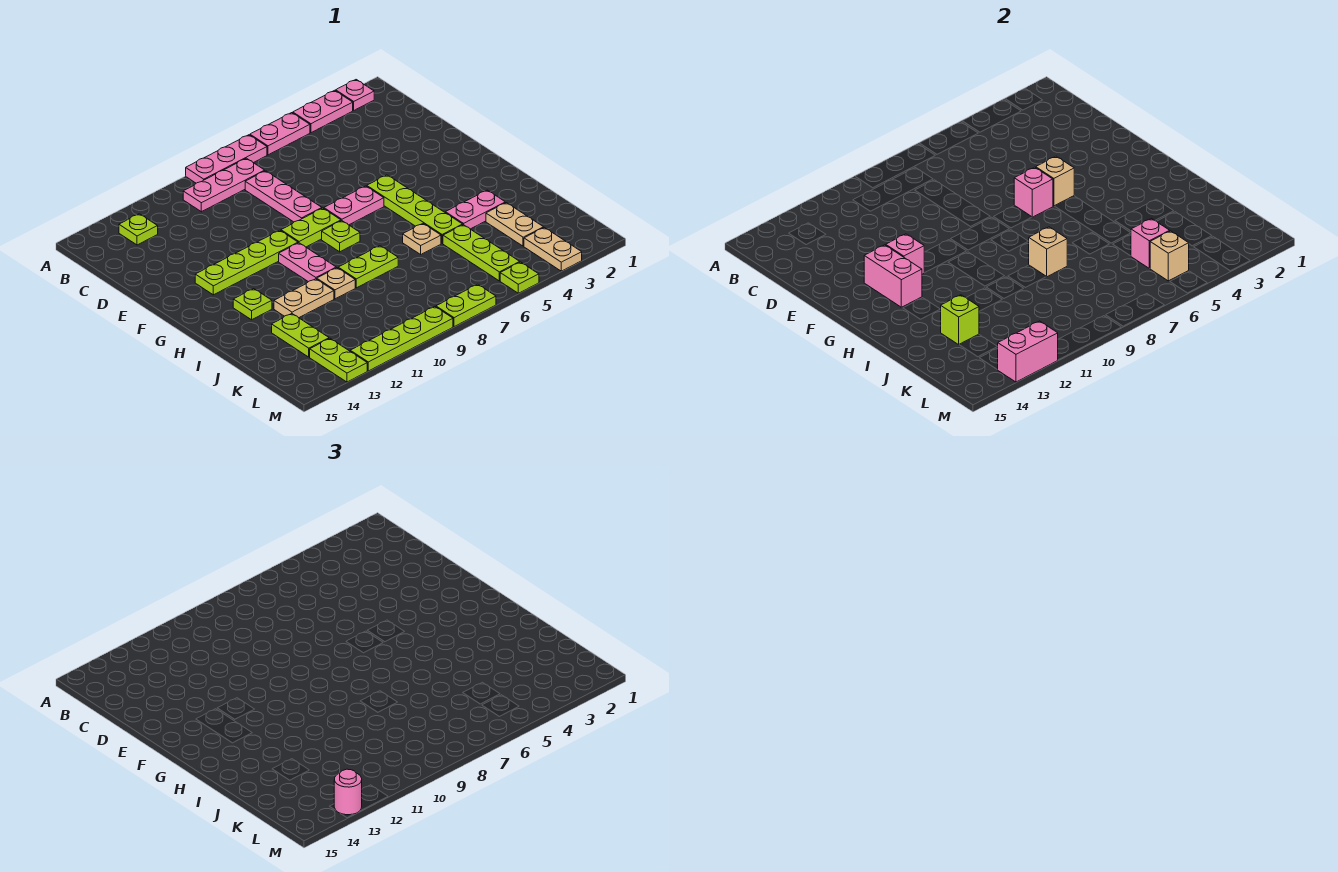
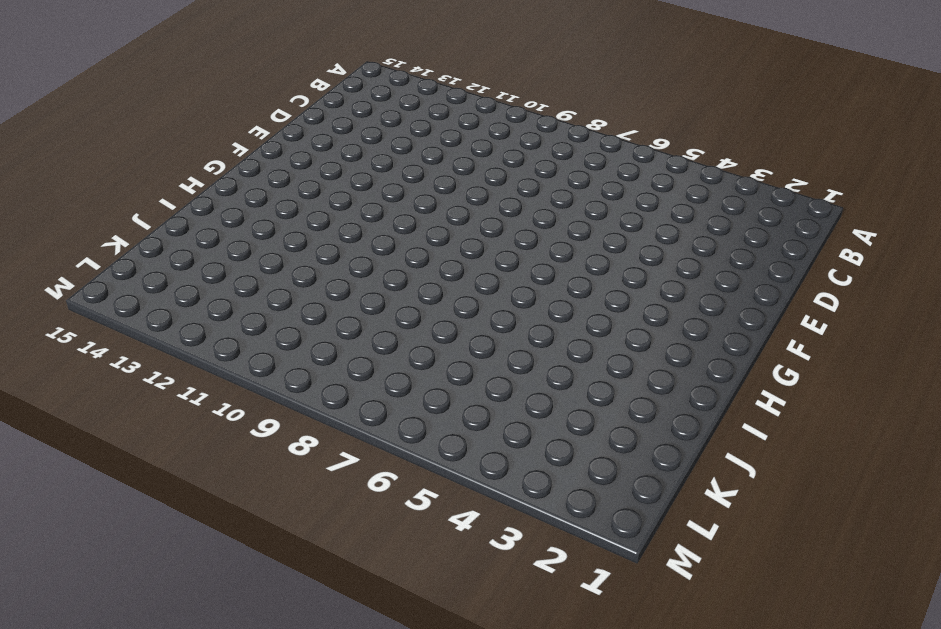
none -> pink plate A2 level 1
none -> pink plate A3:A4 level 1
none -> pink plate A5:A6 level 1
none -> pink plate A7:A9 level 1

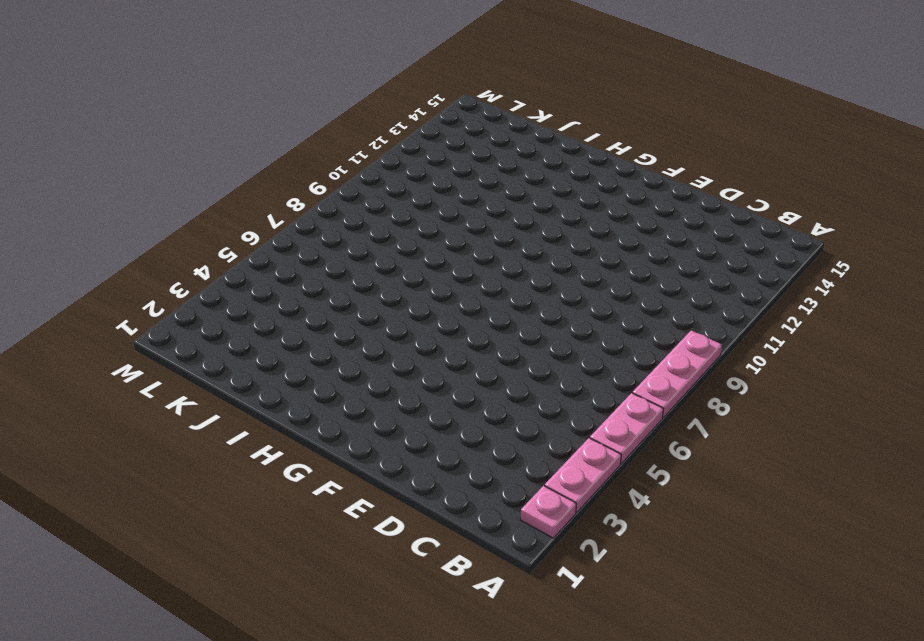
none -> pink plate B8:B10 level 1
none -> lime plate B13 level 1
none -> pink plate C8:E8 level 1
none -> lime plate F5:I5 level 1

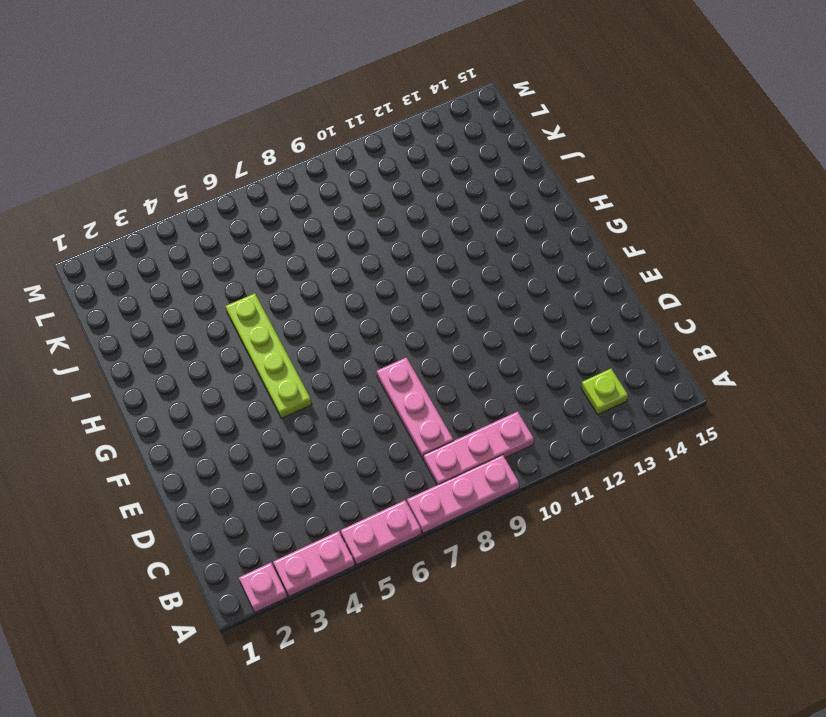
none -> pink plate F6:F7 level 1
none -> lime plate F8:F9 level 1
none -> lime plate F10:F13 level 1
none -> lime plate G8 level 1

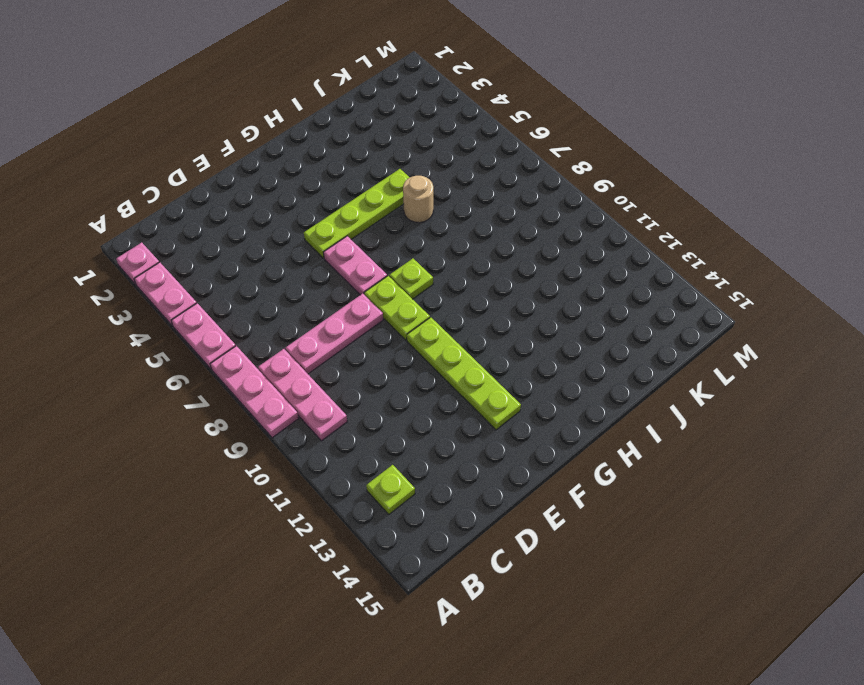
tan round brick I6 level 1 -> tan plate I6 level 1
none -> pink plate G10:H10 level 1
none -> lime plate H13 level 1
none -> pink plate I3:I4 level 1
none -> lime plate I8:I9 level 1

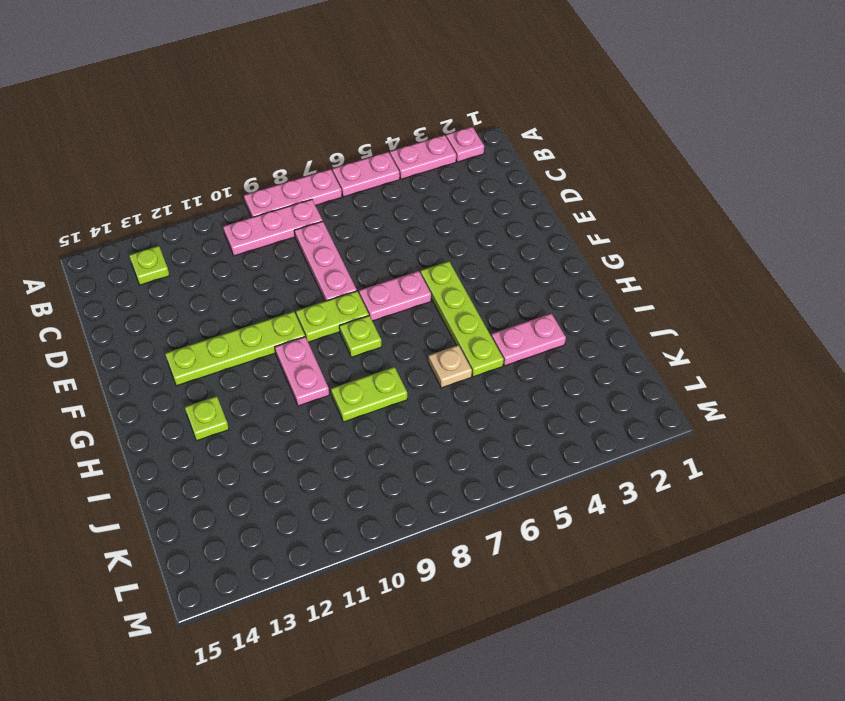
none -> tan plate I10 level 1
none -> tan plate I11:I12 level 1
none -> tan plate J3:K3 level 1
none -> lime plate J5:L5 level 1

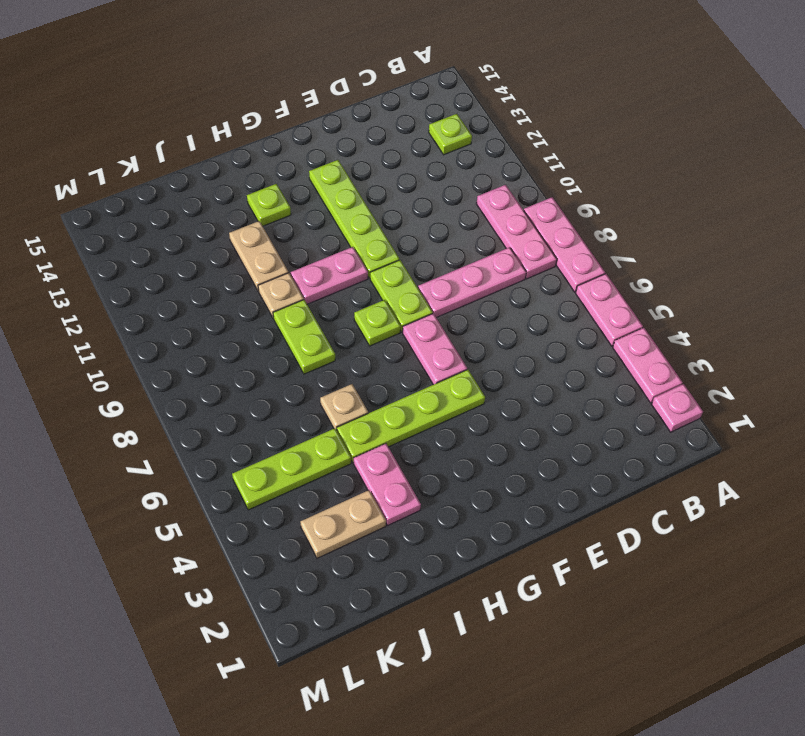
none -> lime plate J13:K13 level 1
none -> tan plate L3:M3 level 1
none -> lime plate L13:M13 level 1
none -> lime plate M5 level 1

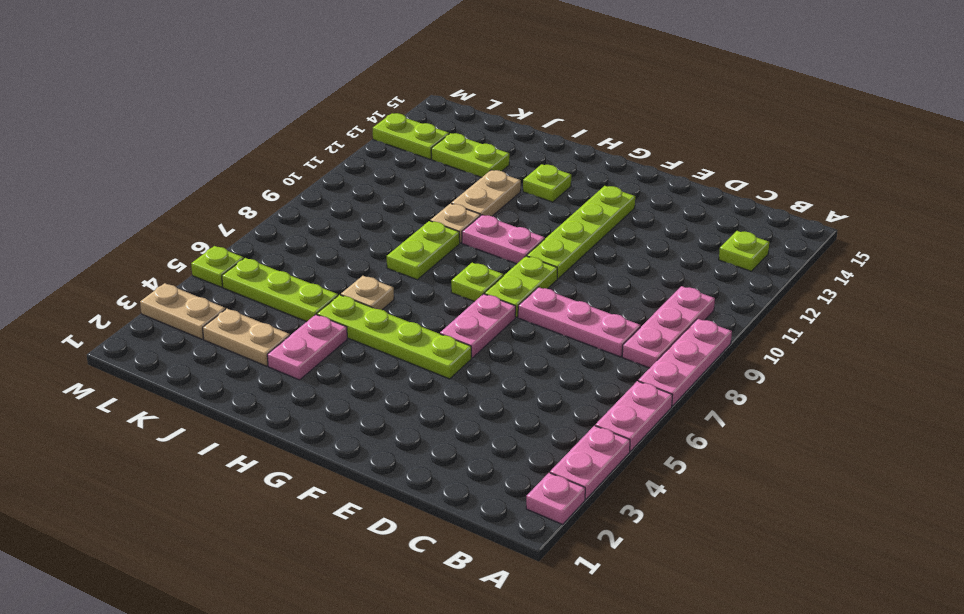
none -> lime plate M7:M8 level 1
none -> lime plate M9:M12 level 1
none -> tan brick F5 level 2
none -> pink brick F6 level 2

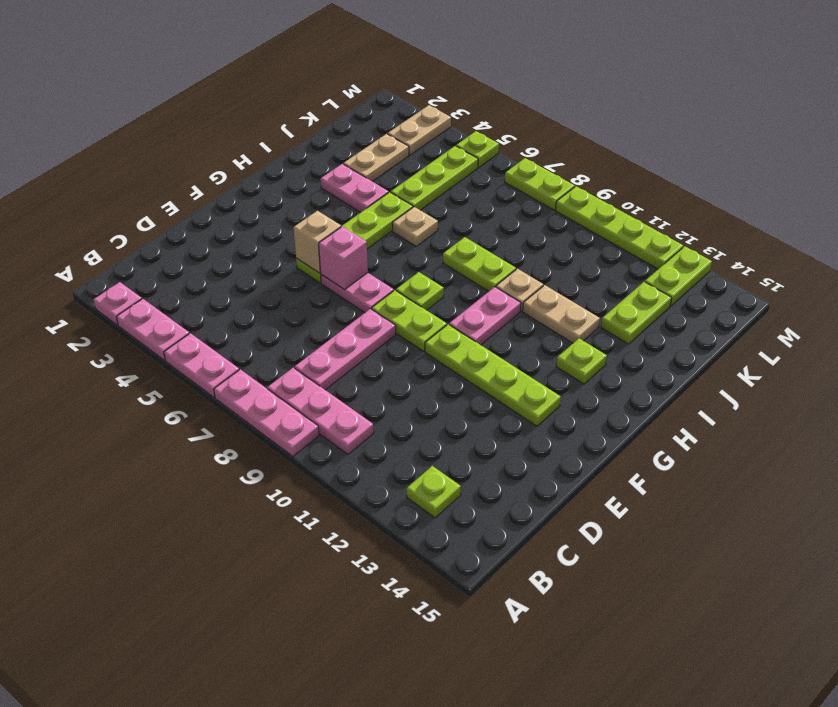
none -> pink brick F12 level 2
none -> pink brick F13:G13 level 2
none -> tan brick I8 level 2
none -> lime brick J13 level 2

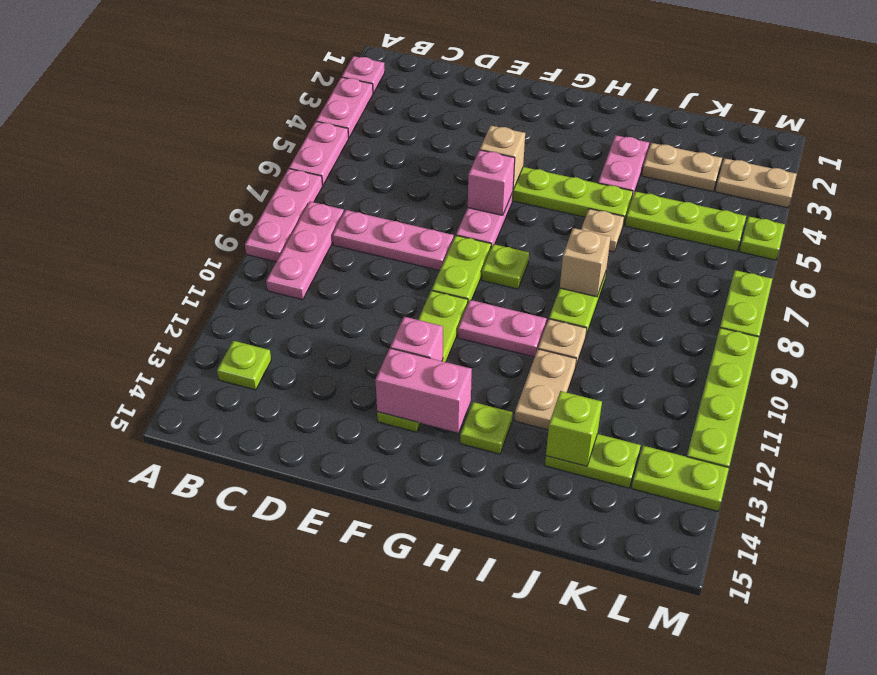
none -> pink brick K5 level 2
none -> tan brick L5 level 2
none -> pink brick M12:M13 level 2
none -> pink round brick M13 level 3

